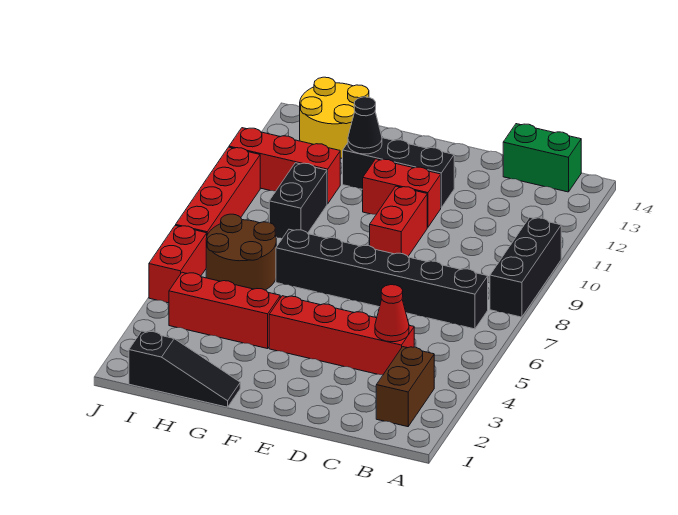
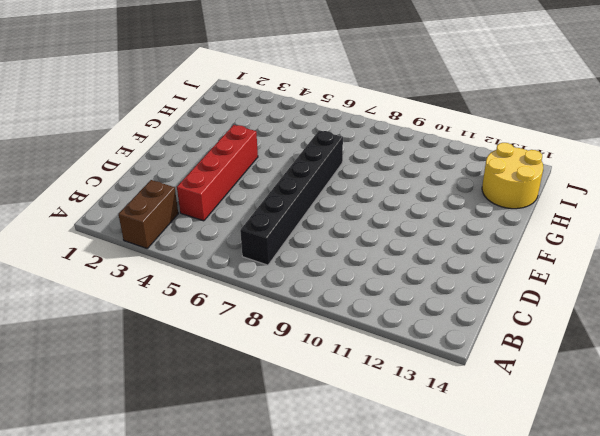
brown brick A3:B3 level 1 -> brown brick B2:B3 level 1
none -> black brick A8:A10 level 1
none -> green brick B14:C14 level 1
none -> red brick E9:E10 level 1

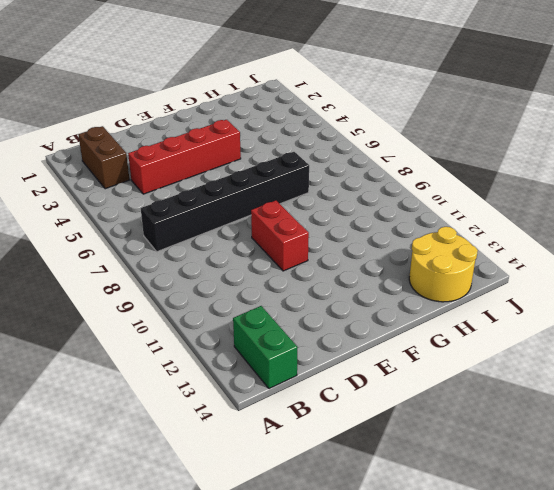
green brick B13:B14 level 1 -> green brick B14:C14 level 1
none -> black brick A8:A10 level 1
none -> red brick E11:F11 level 1
none -> black brick E12:G12 level 1

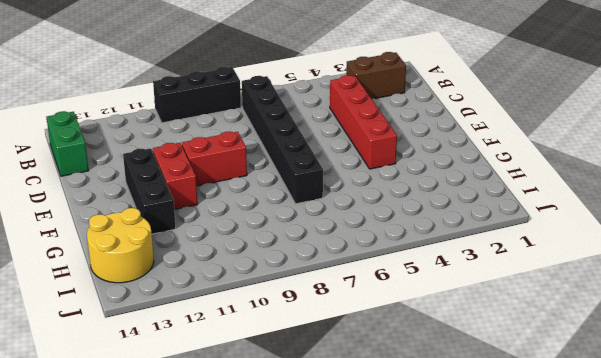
none -> black slope G1:I1 level 1 top I
none -> red brick G4:I4 level 1
none -> brown round brick H6:I7 level 1

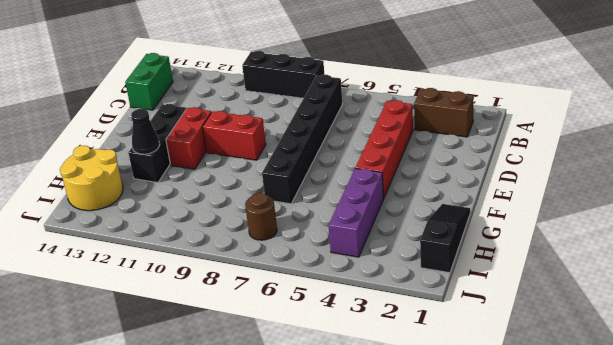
purple brick G4:I4 level 1 -> red brick G4:I4 level 1
brown round brick I7 level 1 -> brown round brick H6:I7 level 1
none -> black brick H9:H10 level 1
none -> red brick H11:J11 level 1
none -> red brick J5:J6 level 1

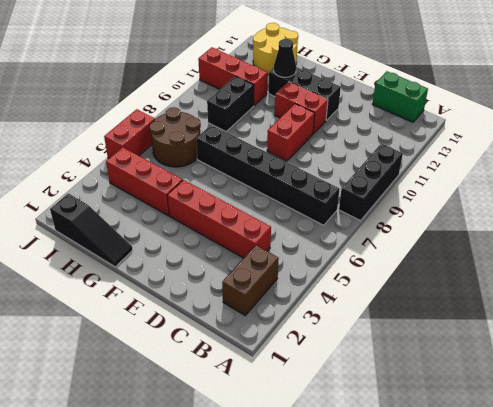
none -> red brick J7:J10 level 1
none -> red cone C4 level 2

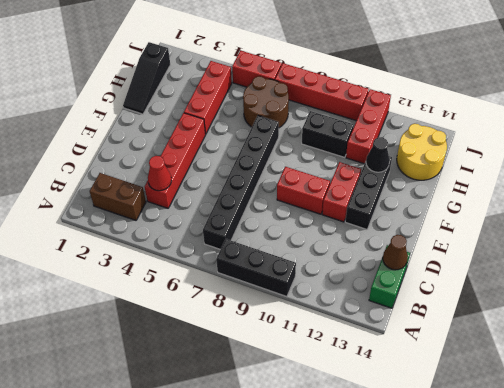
brown cone C14 level 2 -> none

